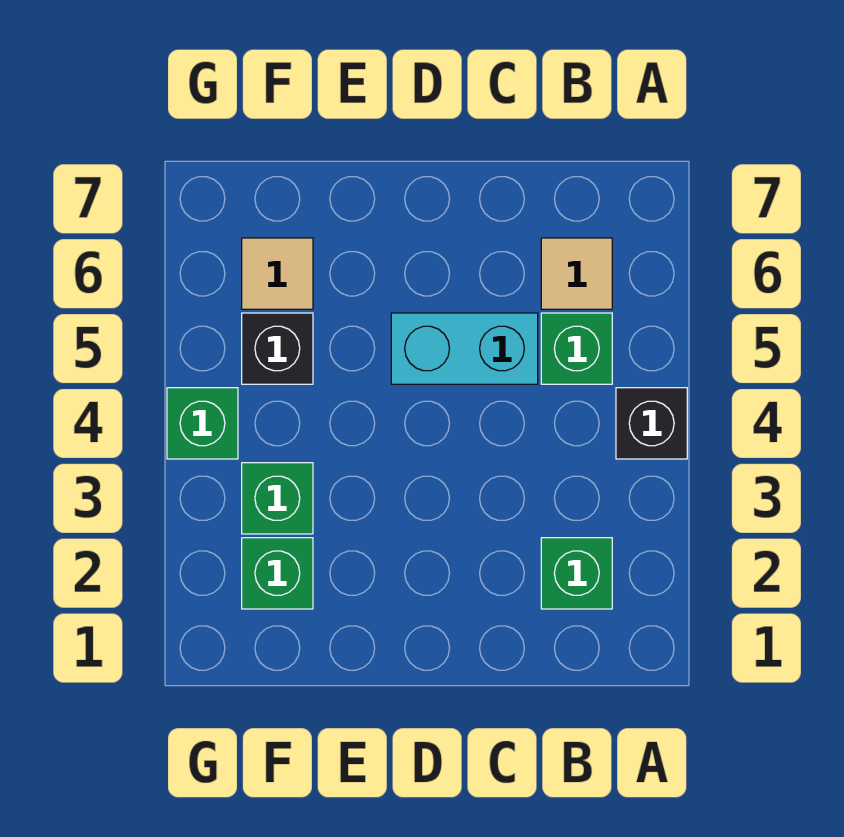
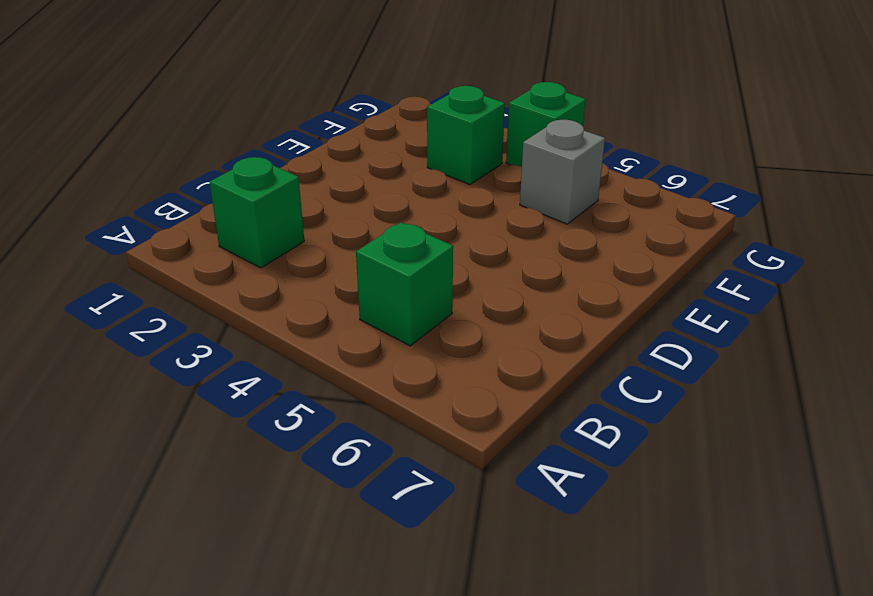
grey brick F5 level 1 -> black brick F5 level 1
none -> black brick A4 level 1
none -> tan tile B6 level 1

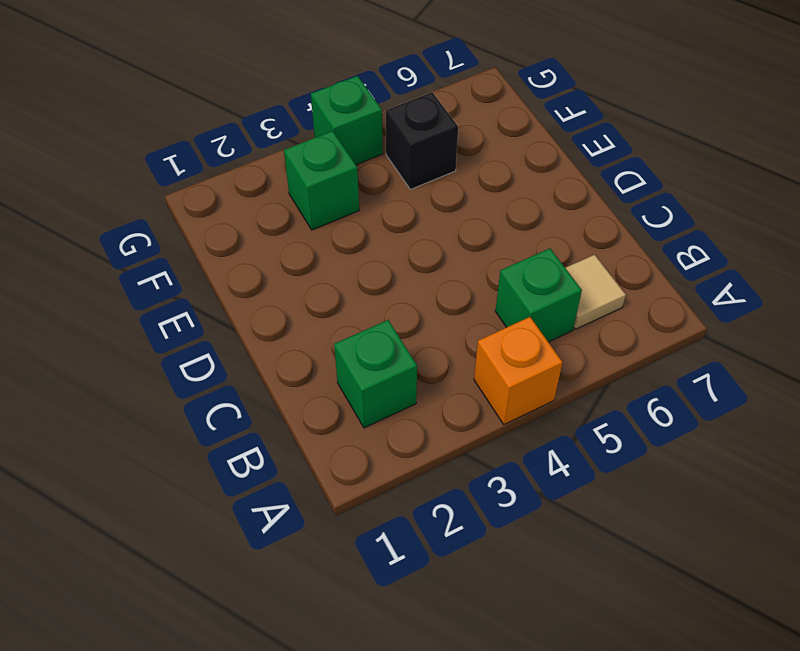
orange brick A4 level 1 -> black brick A4 level 1
none -> cyan brick C5:D5 level 1
none -> green brick F2 level 1

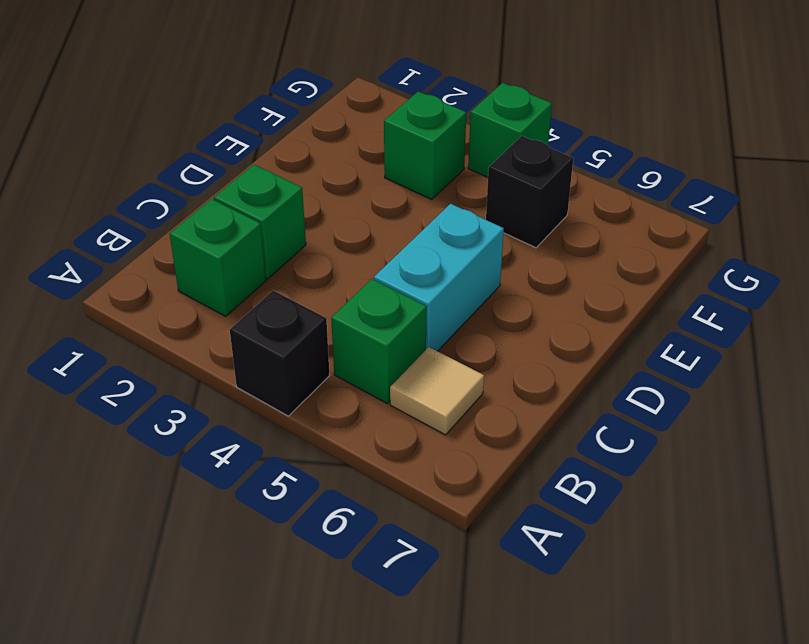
green brick C2 level 1 -> green brick F2 level 1
none -> tan tile F6 level 1

